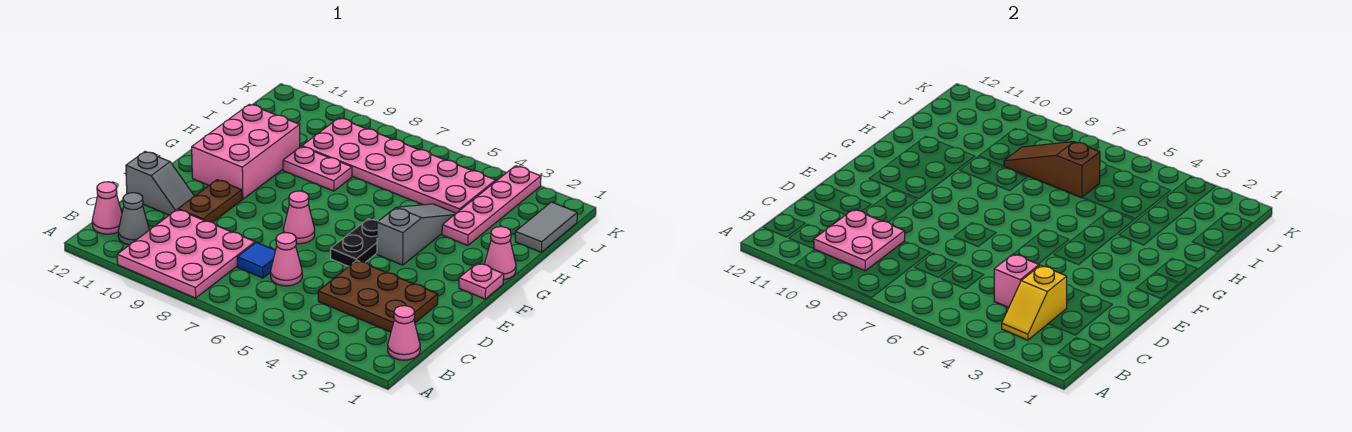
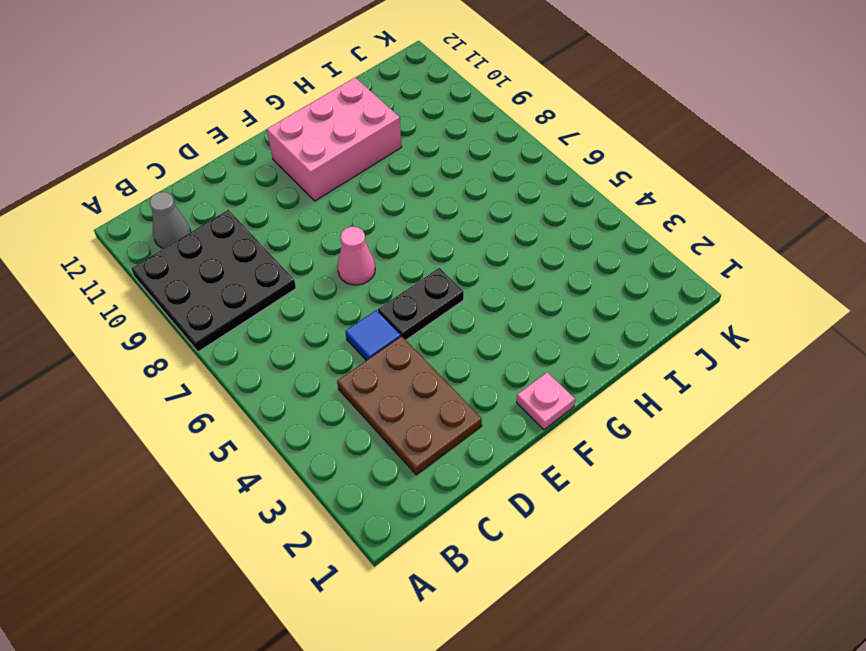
black plate A8:C10 level 1 -> pink plate A8:C10 level 1
blue tile D5 level 1 -> blue tile C7 level 1
none -> pink cone B1 level 1
none -> pink cone B12 level 1
none -> pink cone C6 level 1

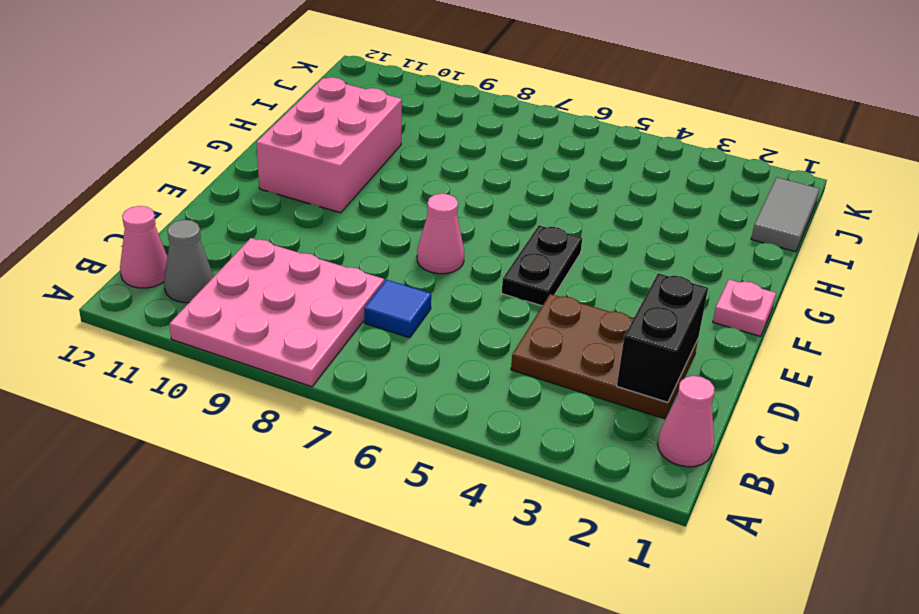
black brick C2:D2 level 2 -> none
none -> pink cone C6 level 1
none -> brown plate D10:E10 level 1
none -> grey slope D11:D12 level 1 top 12

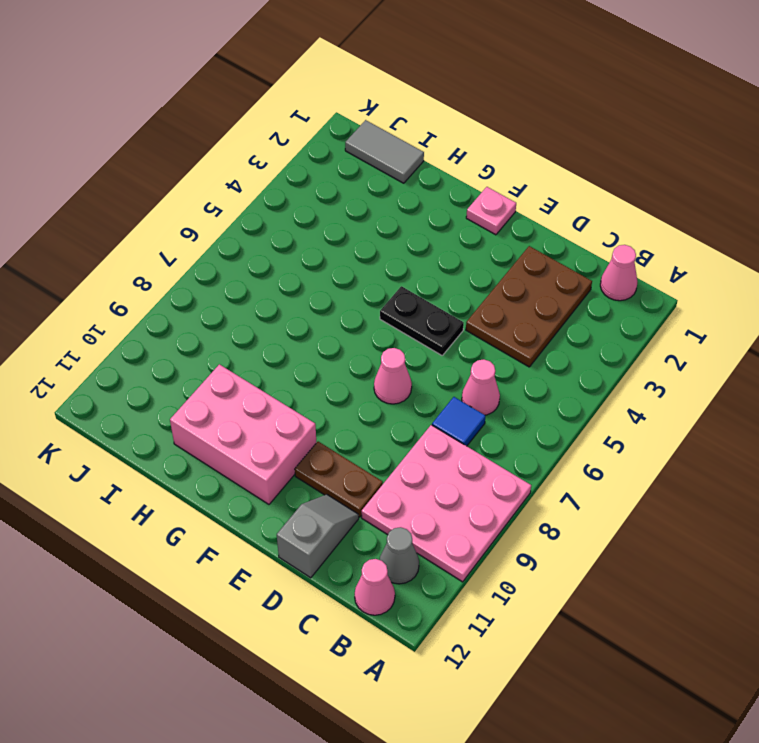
none -> grey slope F4:H4 level 1 top F
none -> pink cone G1 level 1
none -> pink plate H3:K3 level 1

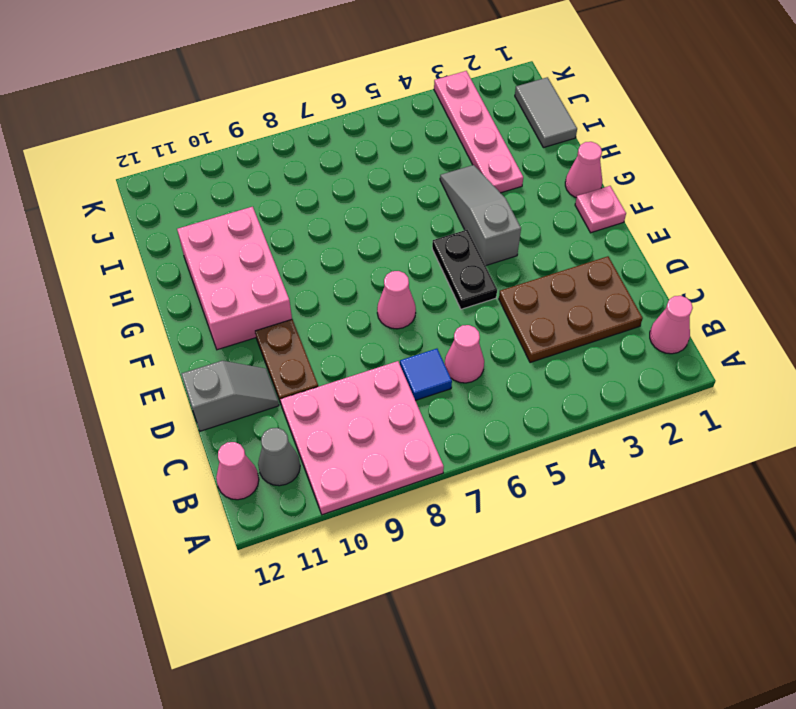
none -> pink plate H8:H9 level 1
none -> pink plate I4:J9 level 1
none -> yellow slope B3:C3 level 2 top C

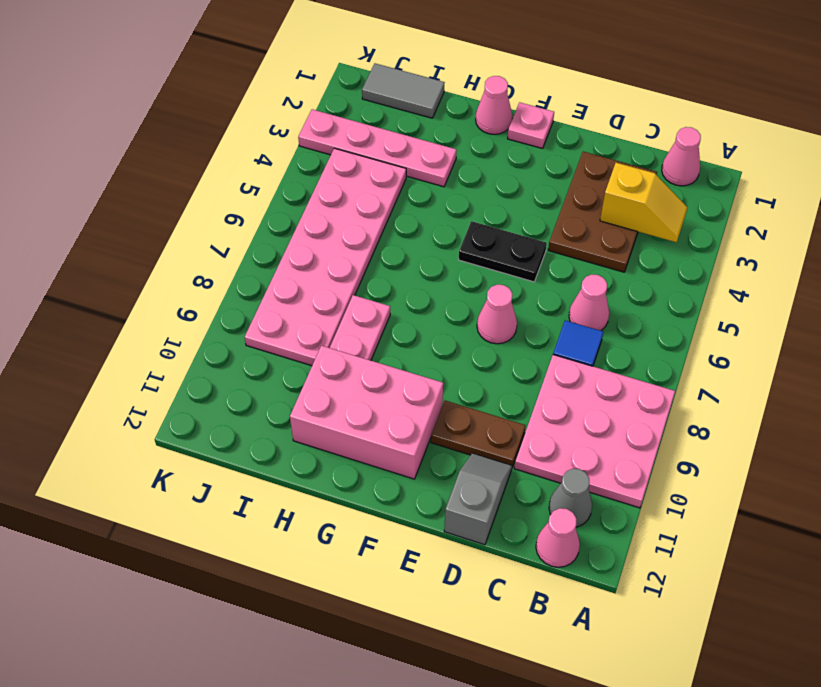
none -> grey slope F4:H4 level 1 top F
none -> pink plate B9:C10 level 2
none -> pink brick C4 level 2

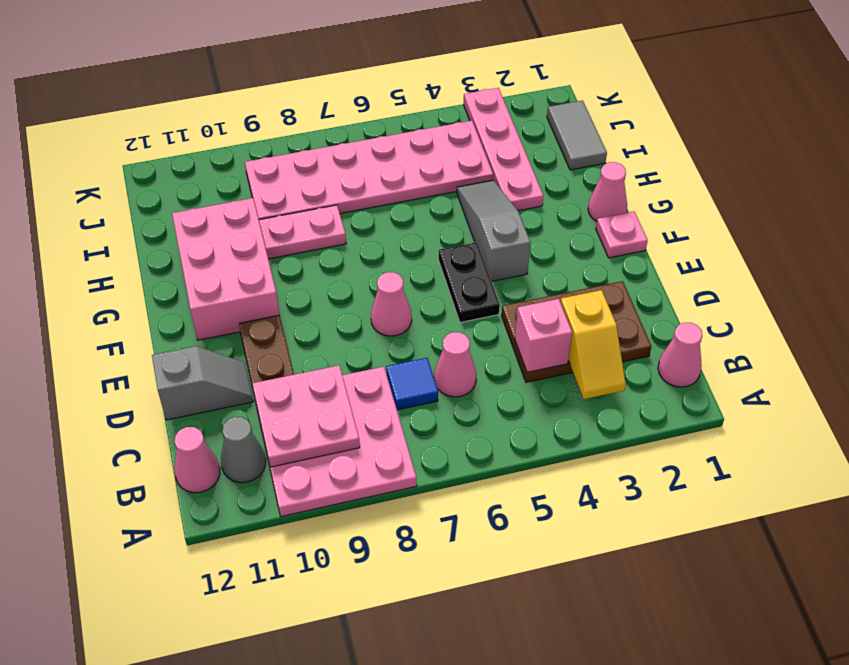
none -> brown slope I6:I8 level 2 top 6

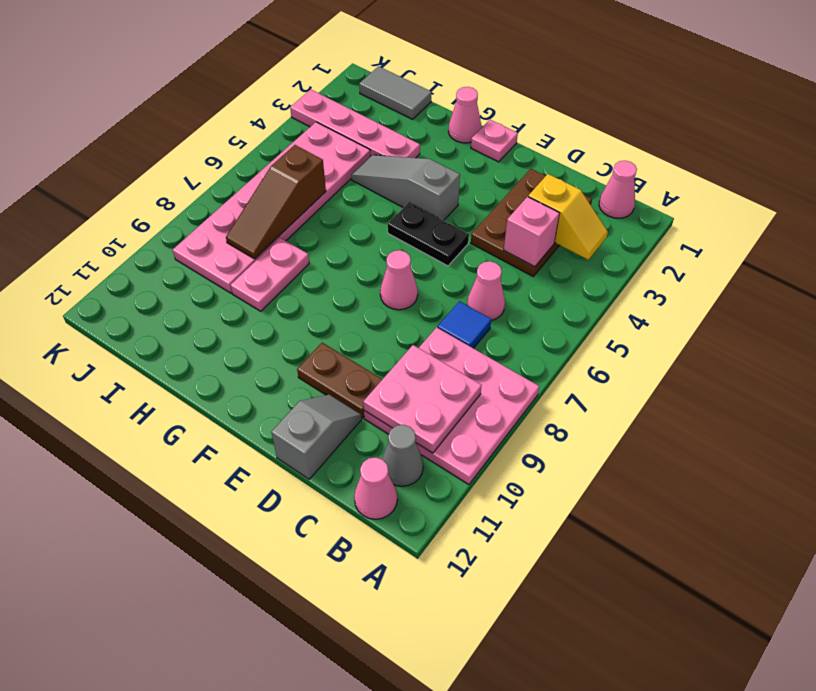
none -> pink brick F10:H11 level 1

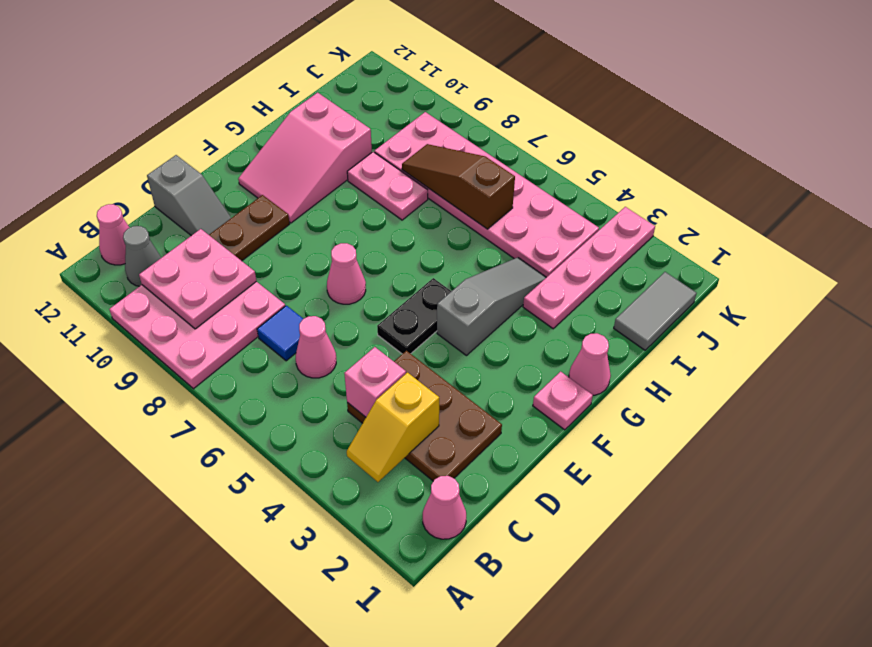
pink slope F10:H11 level 1 top H -> pink brick F10:H11 level 1

